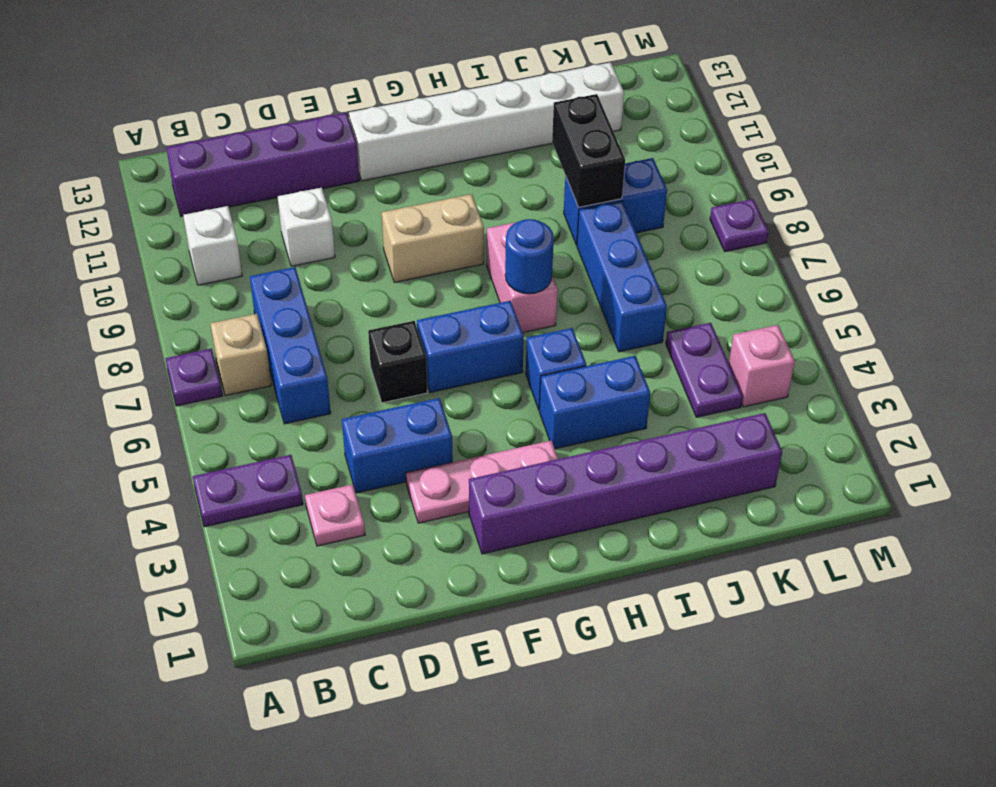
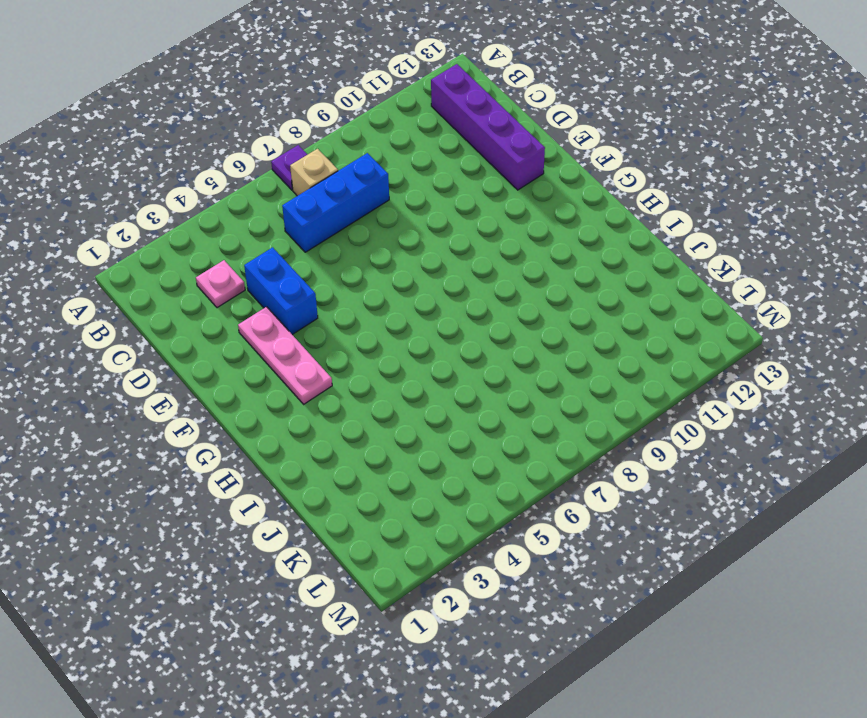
none -> purple plate A4:B4 level 1
none -> white brick B10 level 1
none -> white brick D10 level 1

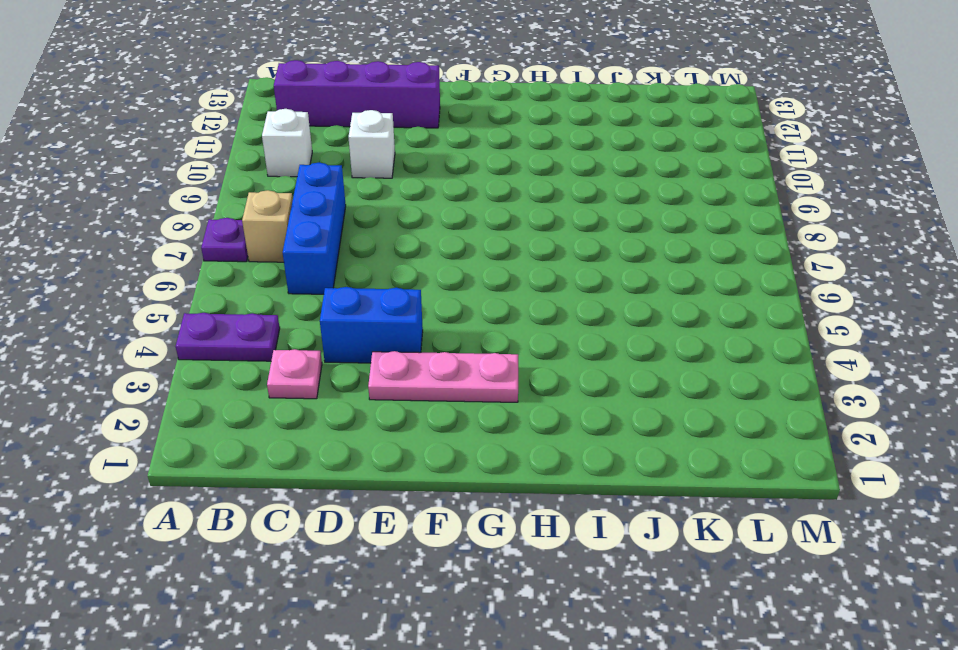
none -> black brick E6 level 1
none -> purple brick F2:K2 level 1
none -> blue brick F6:G6 level 1

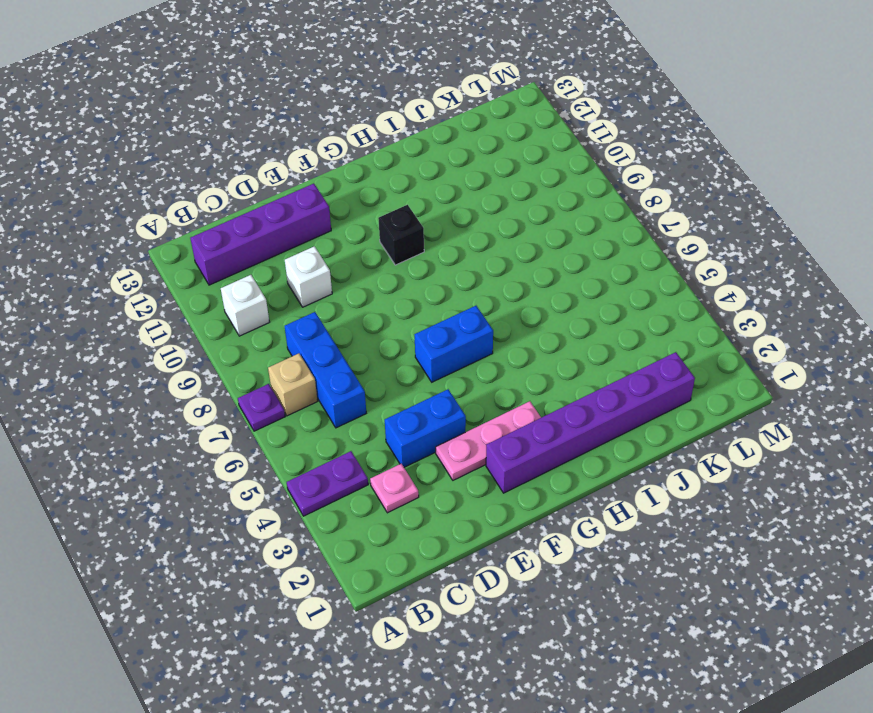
black brick G10 level 1 -> black brick E6 level 1
none -> tan brick F9:G9 level 1
none -> white brick F12:K12 level 1
none -> blue brick H4:I4 level 1

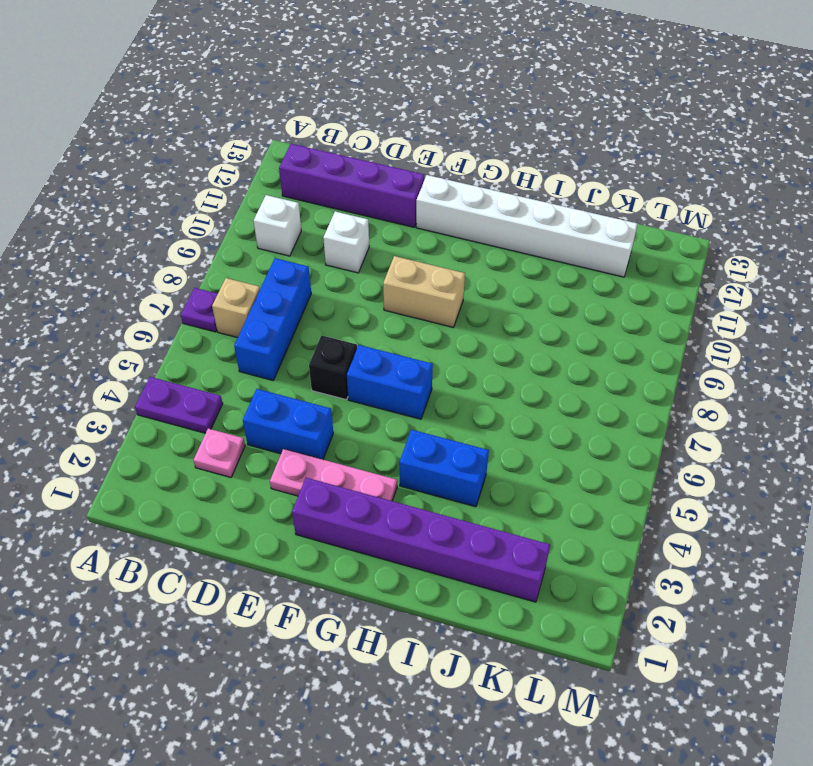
none -> blue brick H5 level 1
none -> pink brick H7:H8 level 1
none -> blue brick J6:J8 level 1

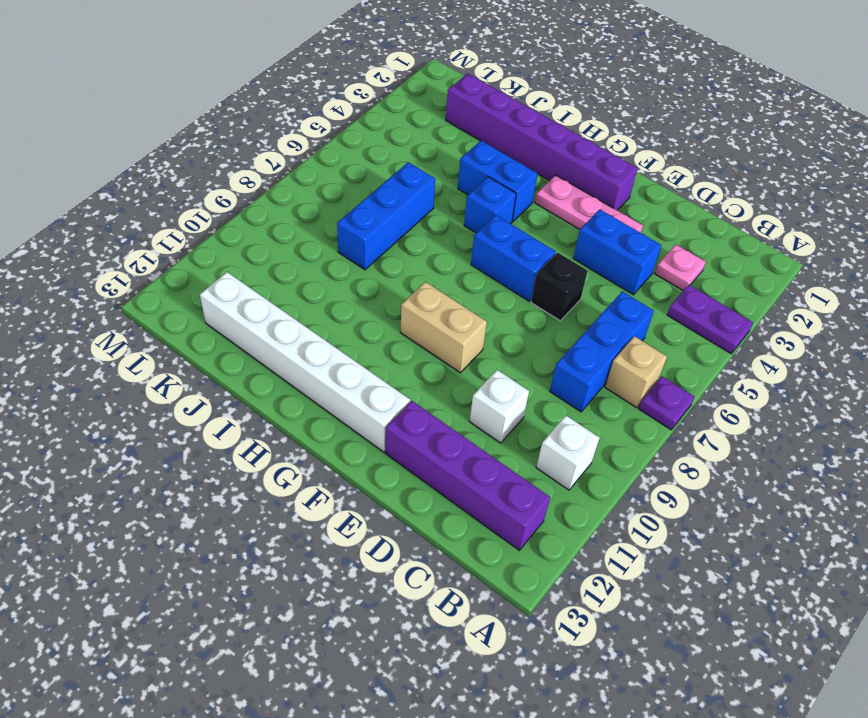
none -> pink brick H7:H8 level 1
none -> blue brick J9:K9 level 1
none -> purple plate K4:K5 level 1

